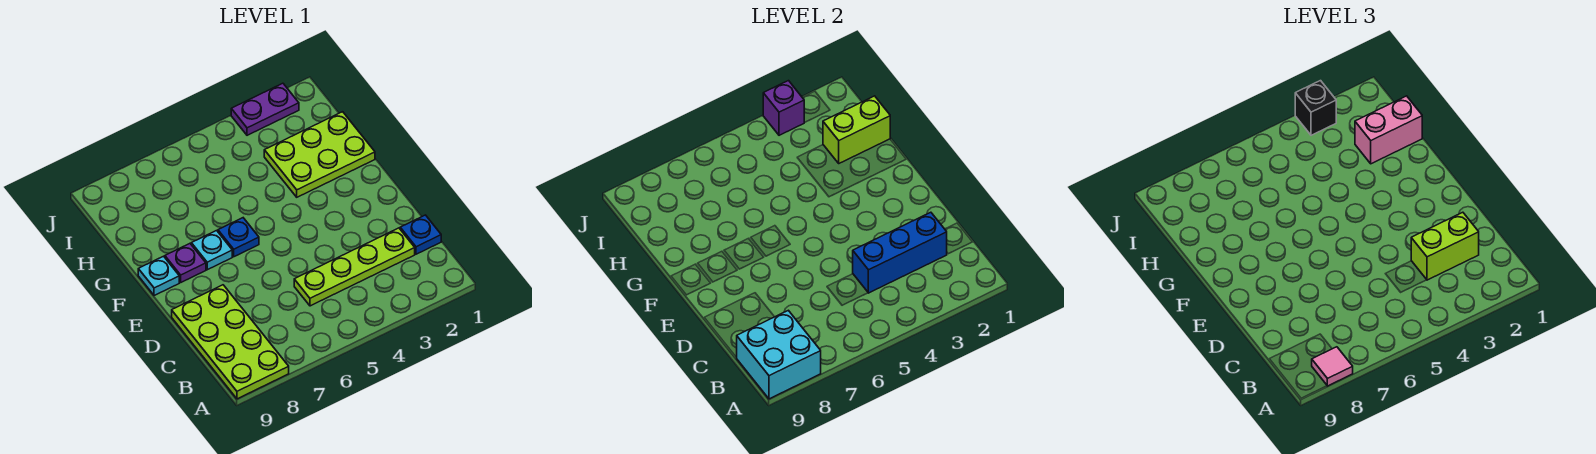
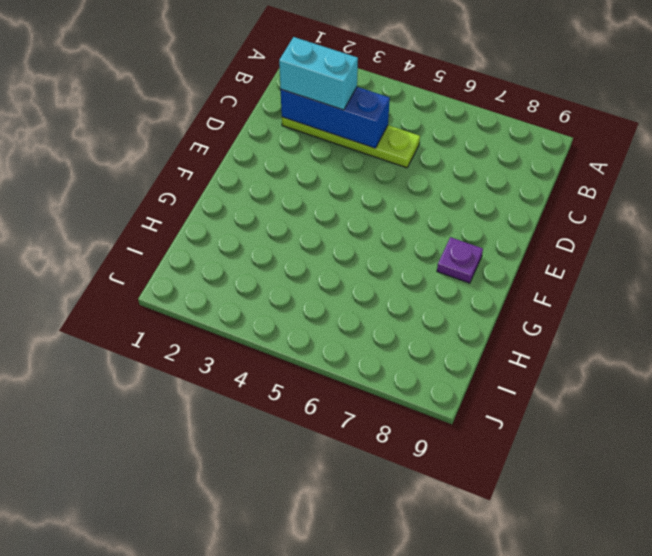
cyan brick C2:C3 level 3 -> lime brick C2:C3 level 3
none -> lime plate A8:D9 level 1
none -> blue plate C1 level 1
none -> blue plate F6 level 1

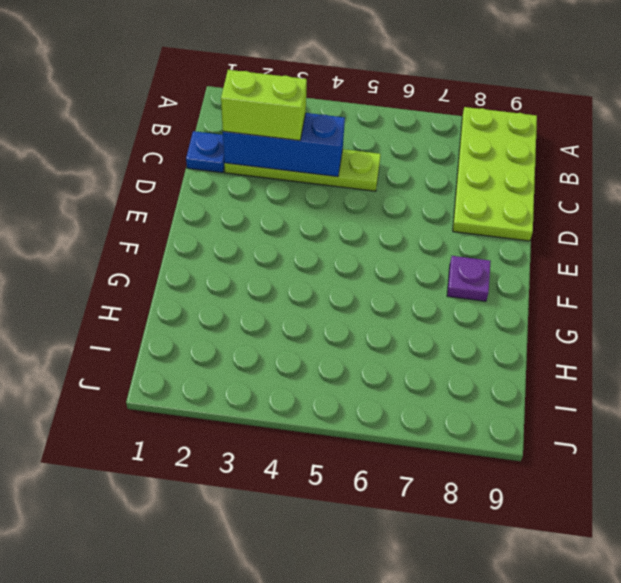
none -> blue plate F6 level 1
none -> cyan plate F7 level 1
none -> cyan plate F9 level 1

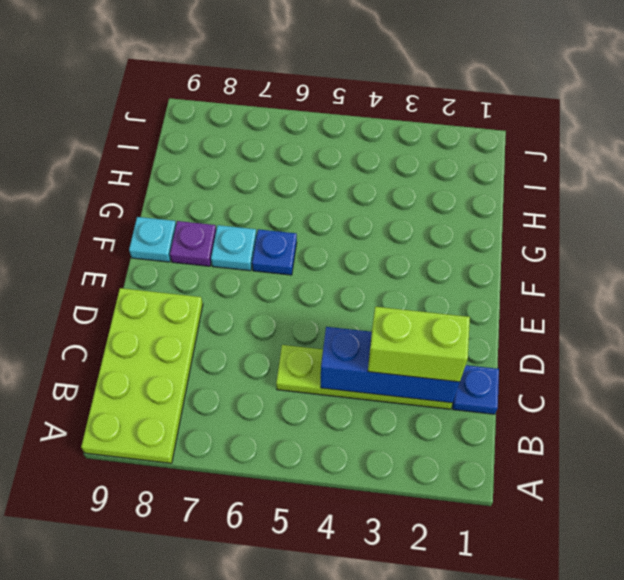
none -> lime plate G1:H3 level 1
none -> purple plate J2:J3 level 1
none -> cyan brick A8:B9 level 2

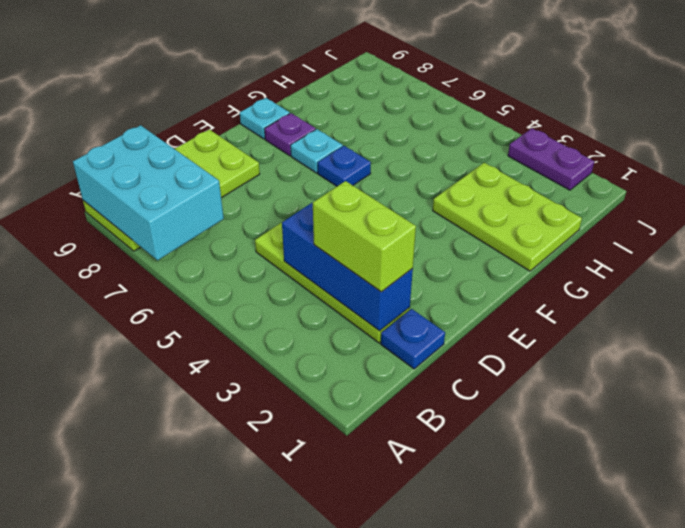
cyan brick A7:B9 level 2 -> cyan brick A8:B9 level 2
none -> lime brick H1:H2 level 2
none -> purple brick J3 level 2
none -> pink tile A8 level 3

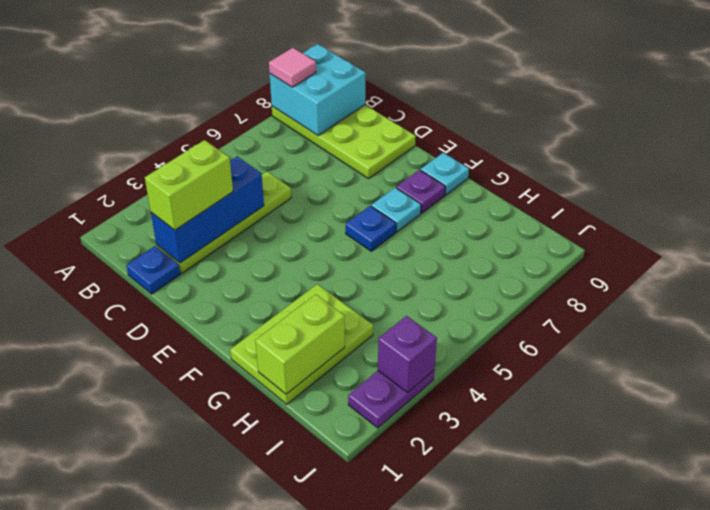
none -> pink brick H1:H2 level 3
none -> black brick J3 level 3

